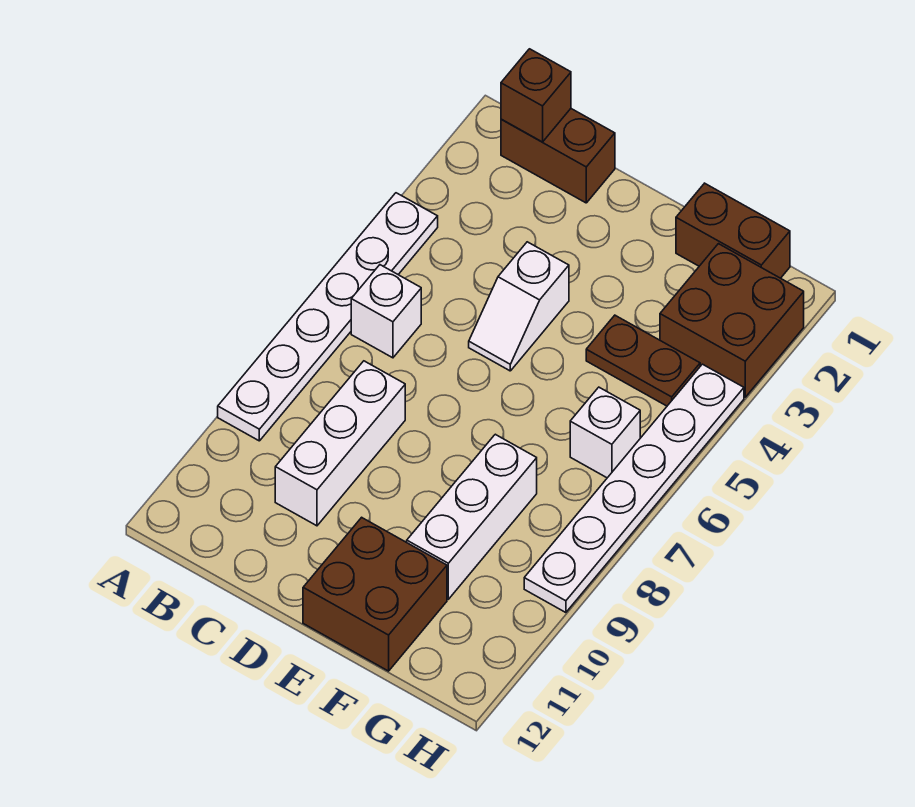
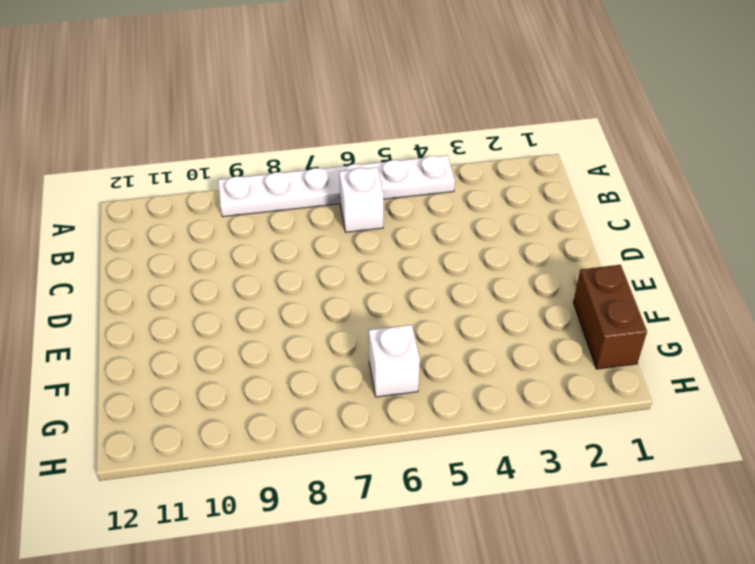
none -> brown brick B1:C1 level 1
none -> white brick C8:C10 level 1
none -> white slope D4:D5 level 1 top 4

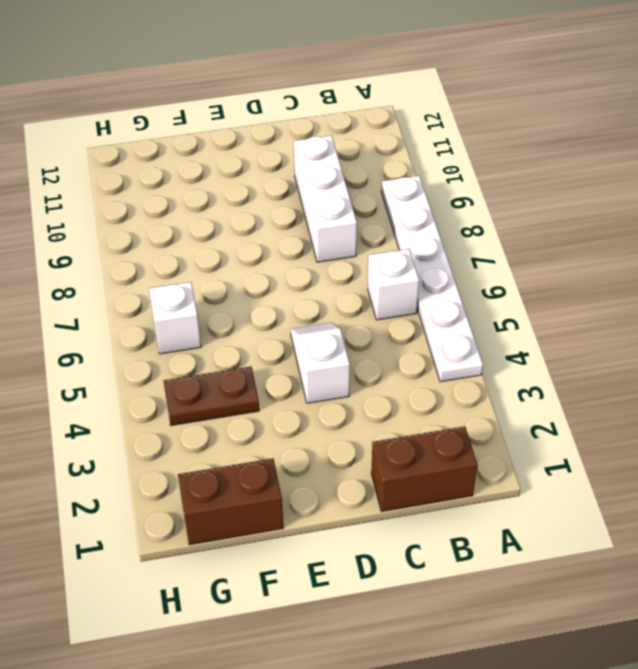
none -> brown brick E11:F12 level 1
none -> white brick F8:F10 level 1
none -> brown brick G2:H3 level 1

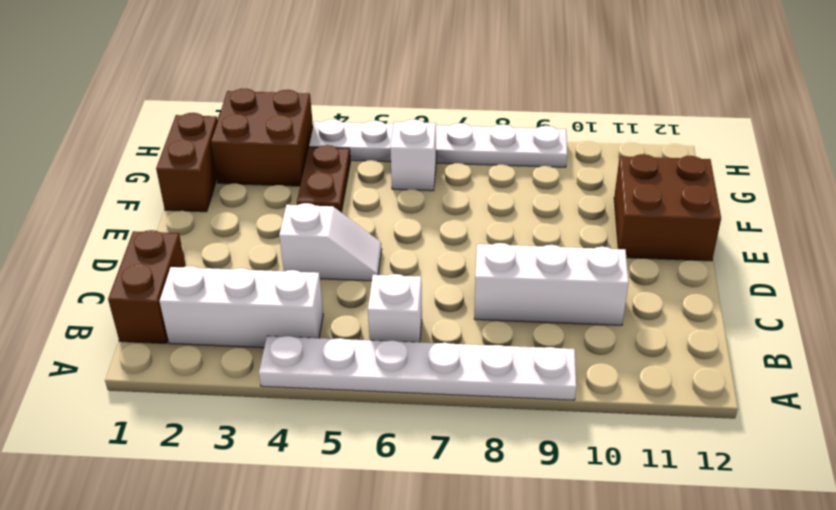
white brick B2:B4 level 1 -> white brick F8:F10 level 1
none -> brown brick B1 level 2

